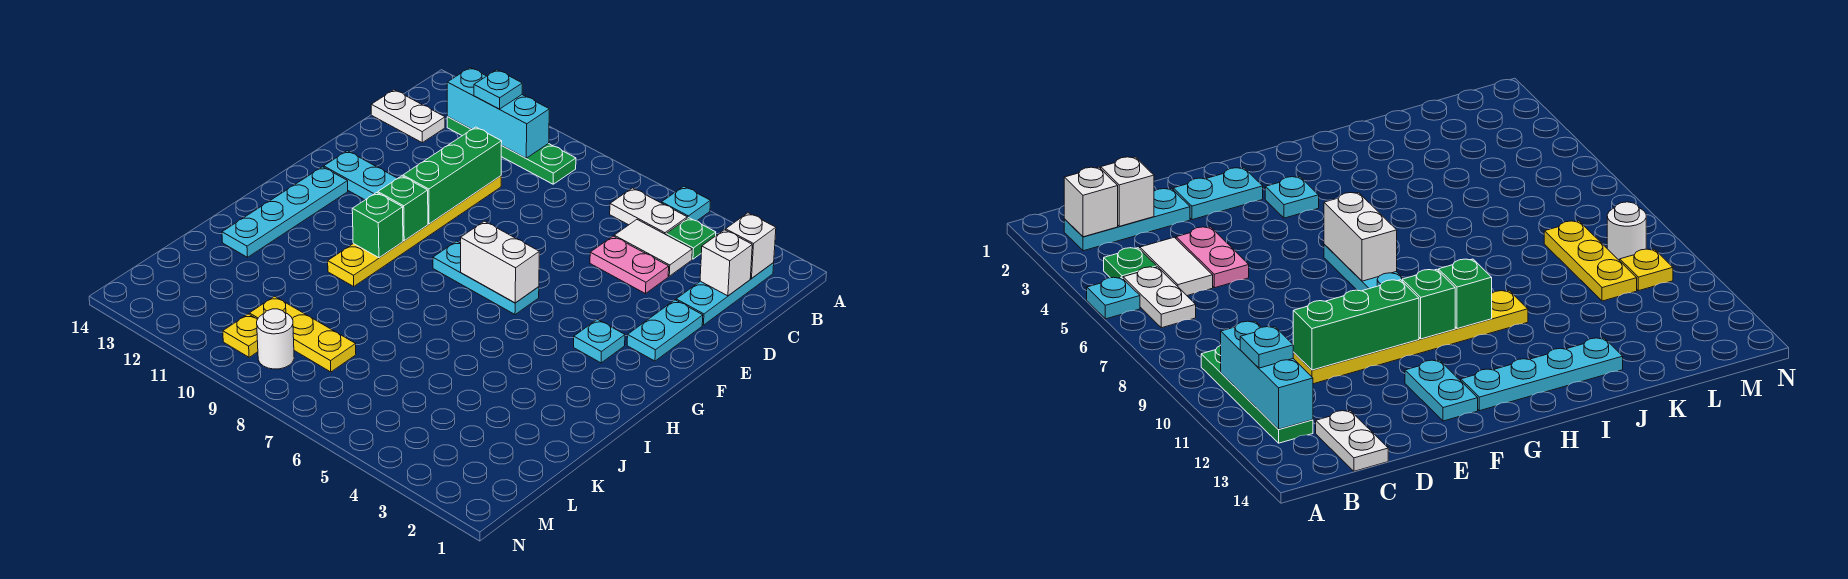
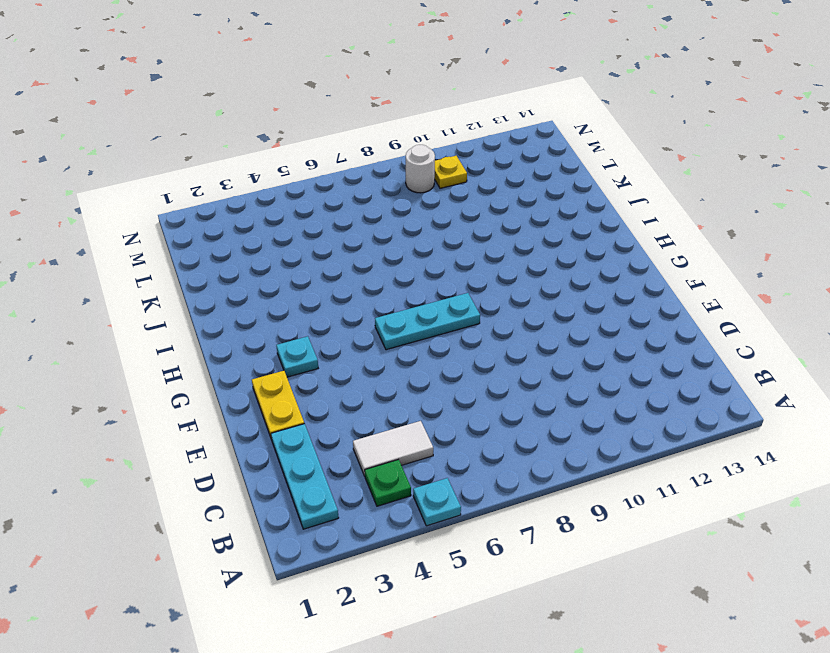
yellow plate E2:F2 level 1 -> cyan plate E2:F2 level 1
none -> white plate B5:B6 level 1
none -> green plate B9:B12 level 1
none -> white plate C13:C14 level 1

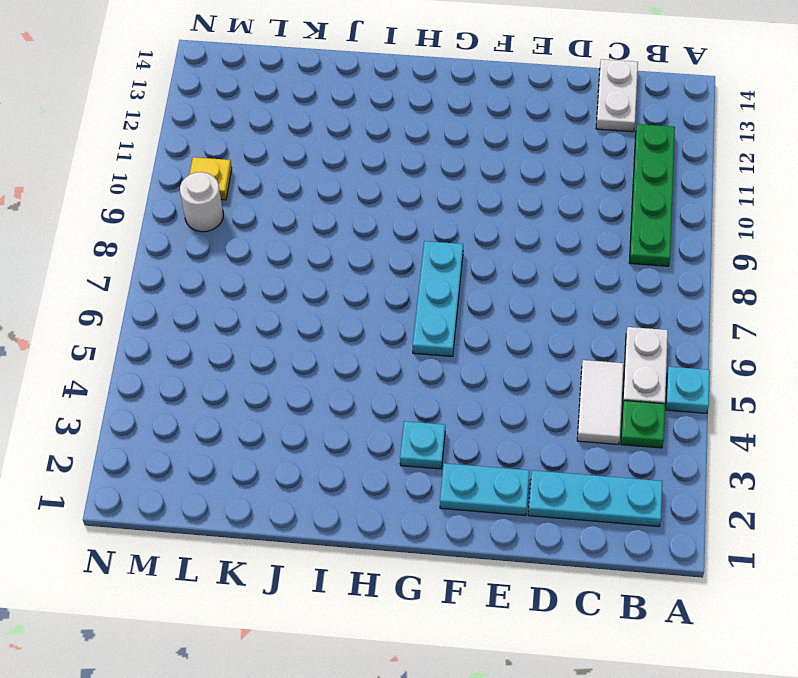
none -> pink plate D4:D5 level 1
none -> yellow plate D10:I10 level 1
none -> cyan plate F12:F13 level 1

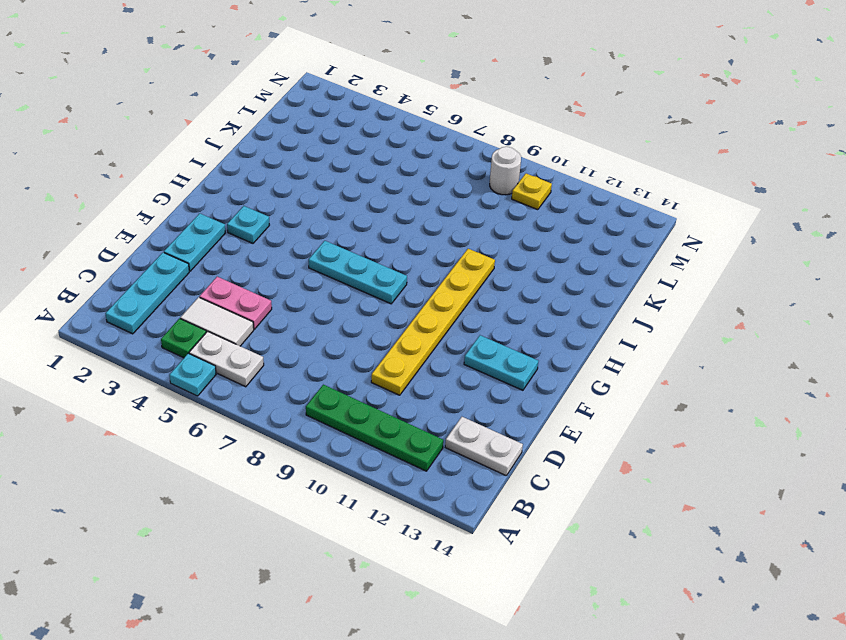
none -> cyan plate G13:J13 level 1
none -> yellow plate L8:L10 level 1
none -> white brick B2 level 2

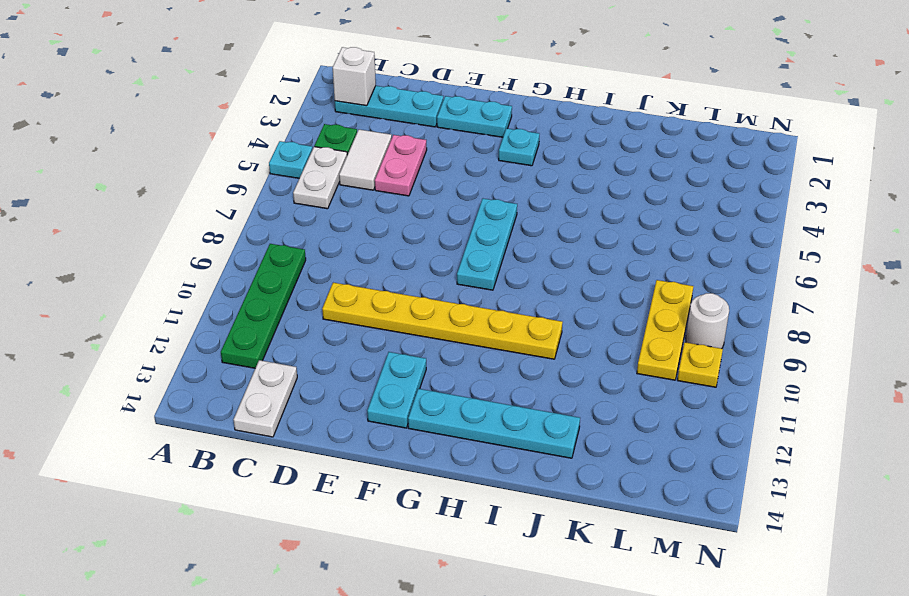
none -> cyan brick B10:B12 level 2
none -> white brick C2 level 2
none -> green brick D10:F10 level 2

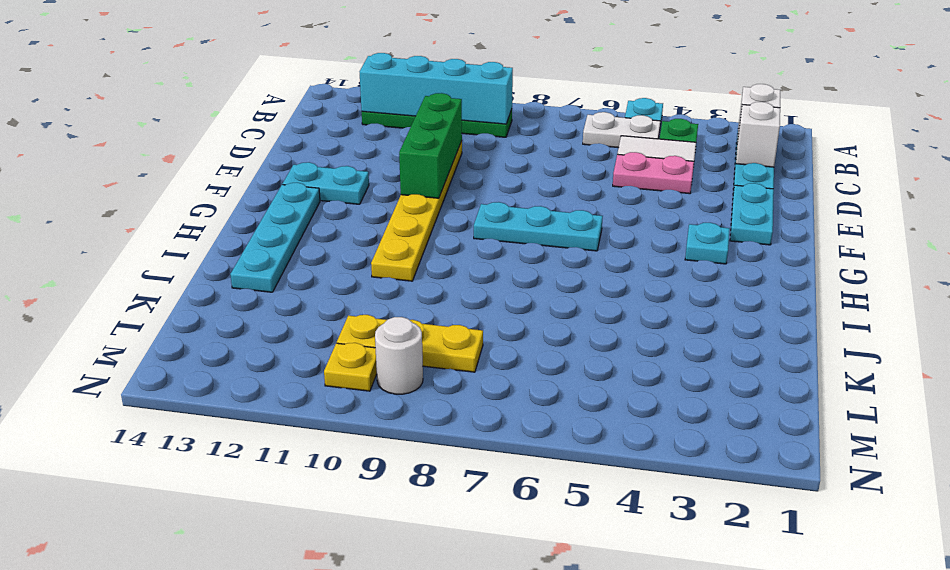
cyan brick B9:B12 level 2 -> cyan brick B10:B12 level 2
none -> white plate C13:C14 level 1
none -> white brick G6:G7 level 2
none -> green brick G10 level 2

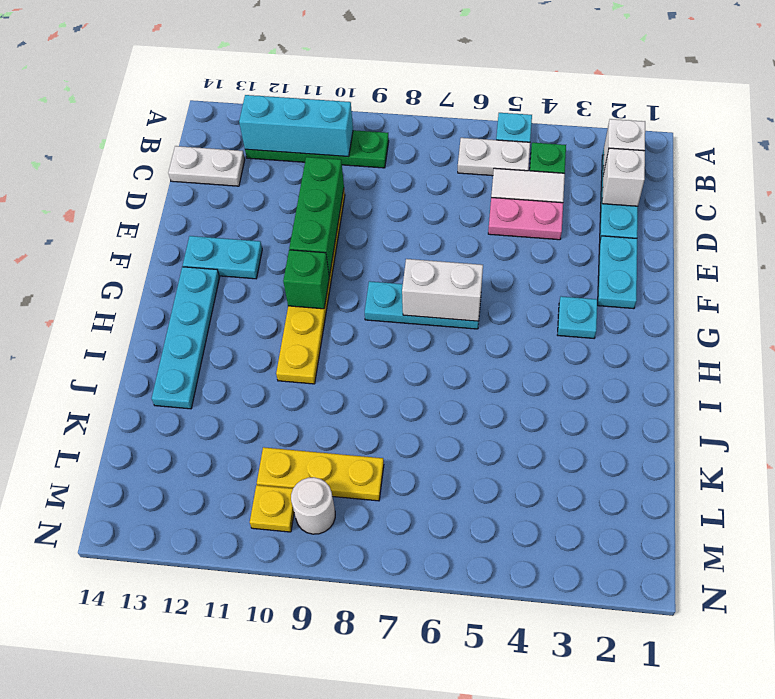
none -> green brick H10 level 2
none -> cyan plate B11 level 3

